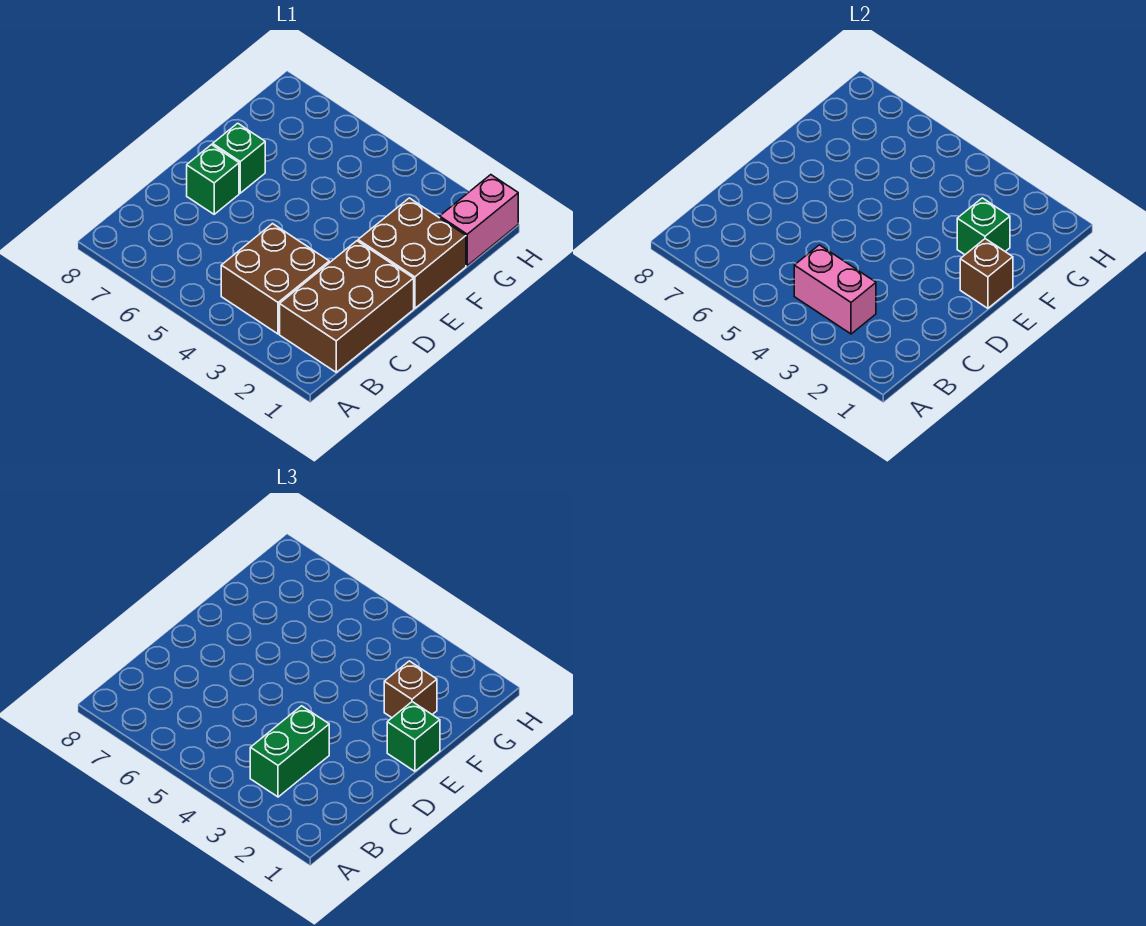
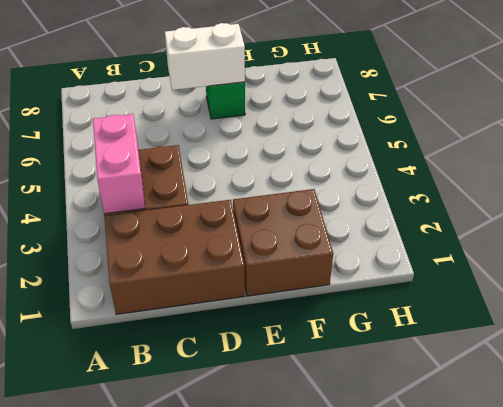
white brick D7:E7 level 2 -> none
none -> green brick D7 level 1
none -> pink brick G1:H1 level 1
none -> brown brick E1 level 2

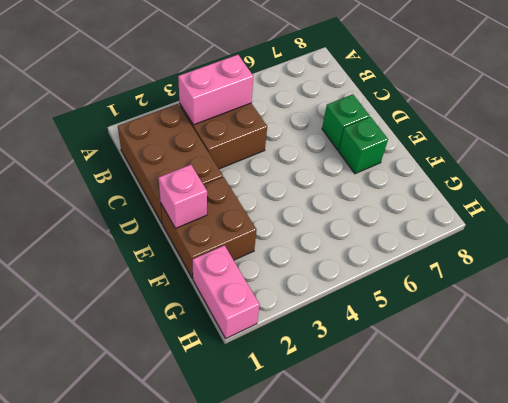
pink brick E1 level 2 -> brown brick E1 level 2
none -> green brick F2 level 2
none -> green brick B3:C3 level 3
none -> green brick E1 level 3

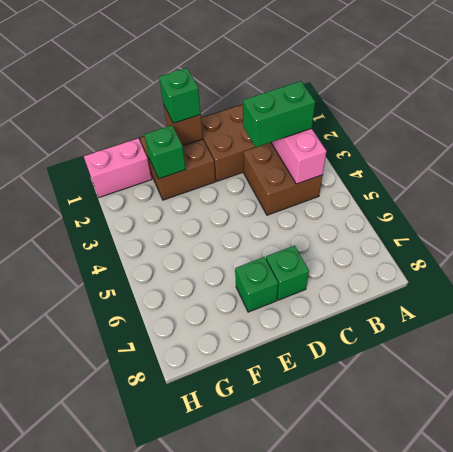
none -> brown brick F2 level 3

